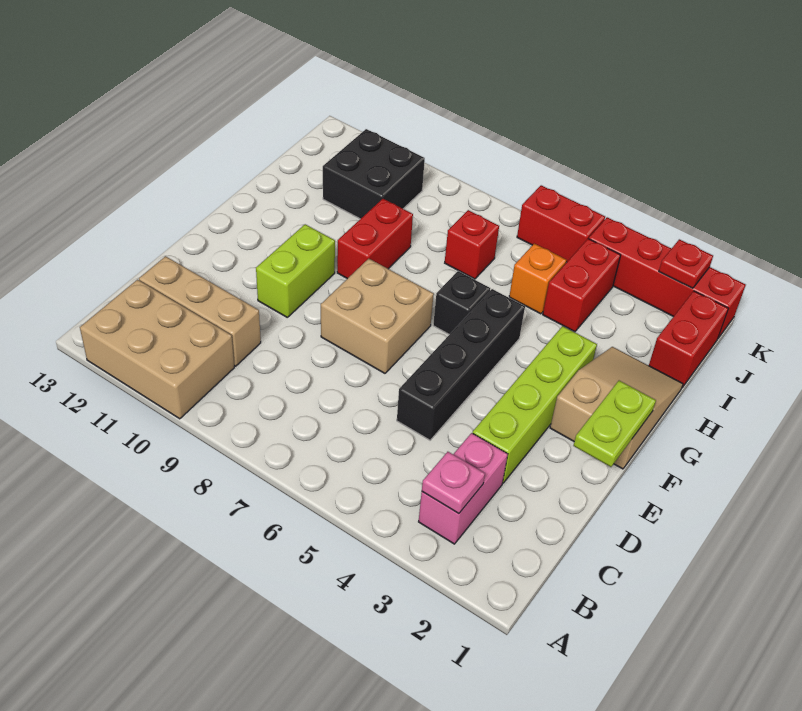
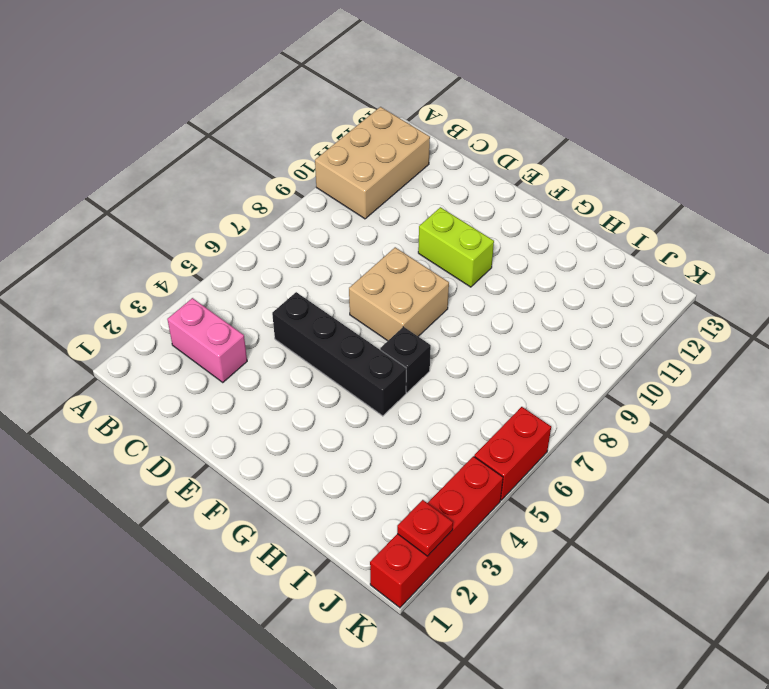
none -> tan brick C10:C12 level 1
none -> lime brick D3:G3 level 1
none -> tan slope F1:H2 level 1 top F

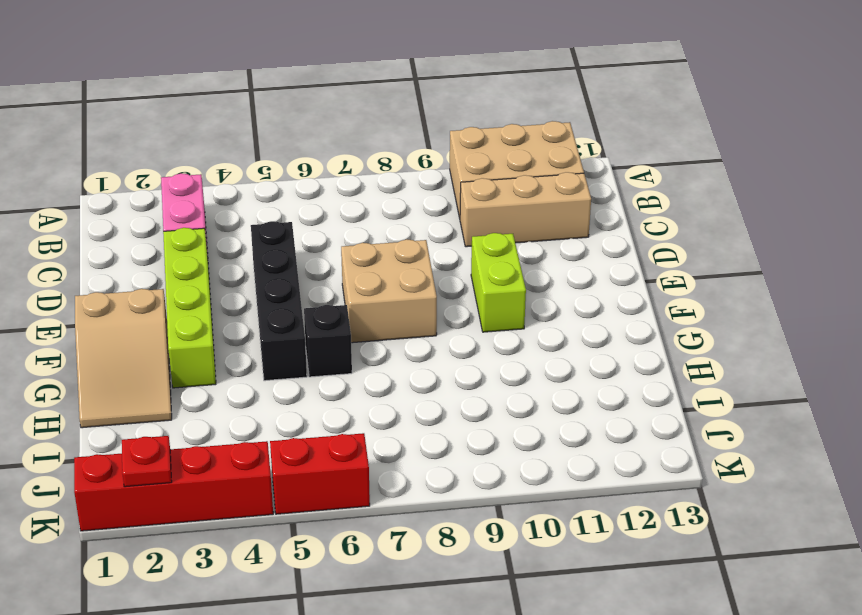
none -> red brick G9:H9 level 1
none -> red brick I1:J1 level 1
none -> red brick I4:J4 level 1

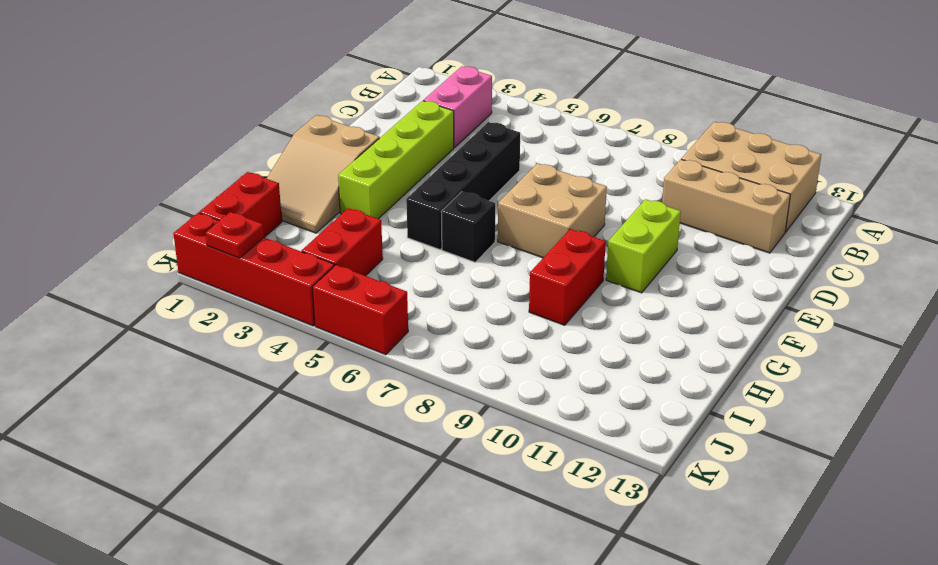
none -> orange brick I5 level 1
none -> red brick I7 level 1
none -> black brick I10:J11 level 1

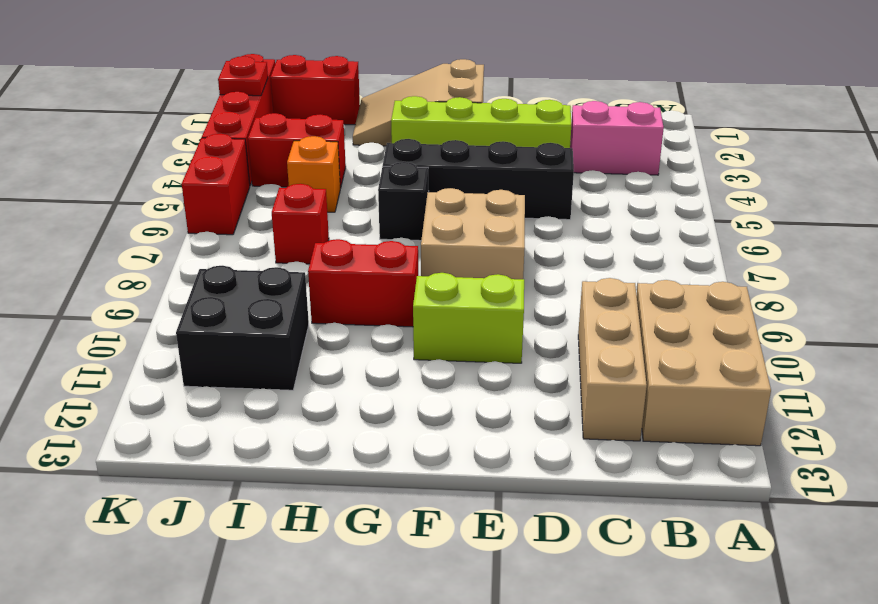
none -> pink plate B3 level 2
none -> lime plate E1:F1 level 2

